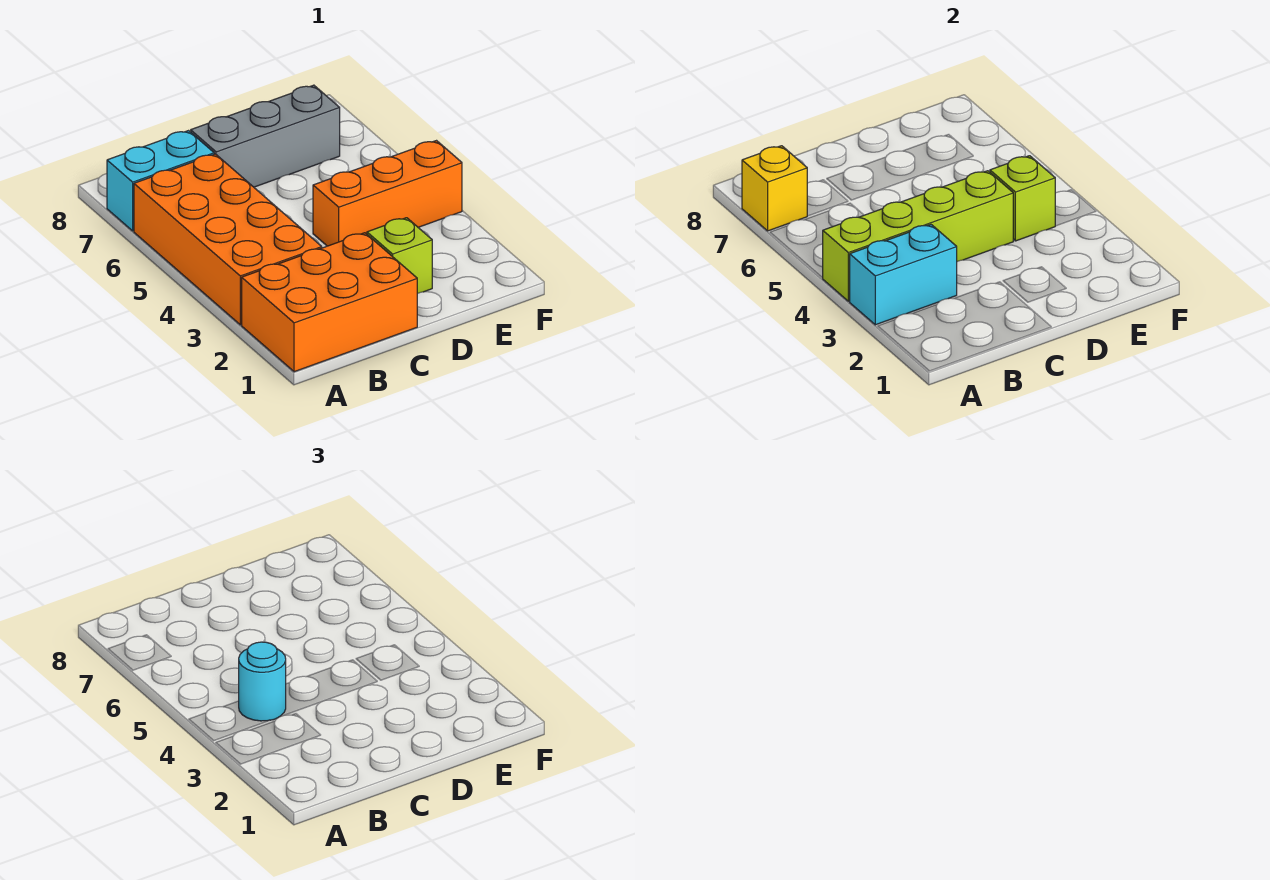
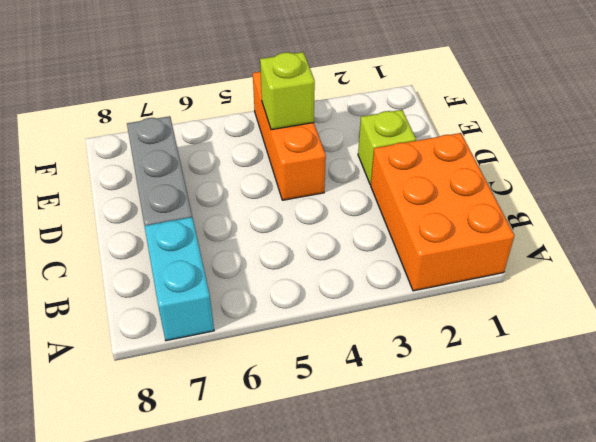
none -> orange brick A3:B6 level 1
none -> cyan brick A3:B3 level 2

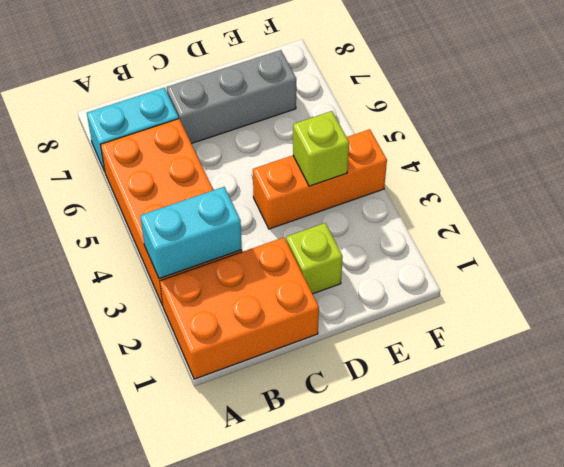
none -> lime brick A4:D4 level 2
none -> yellow brick A7 level 2

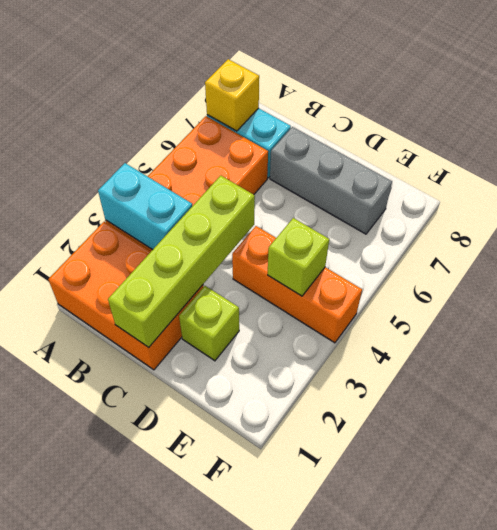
lime brick C1:C4 level 2 -> lime brick A4:D4 level 2
none -> cyan round brick B4 level 3

